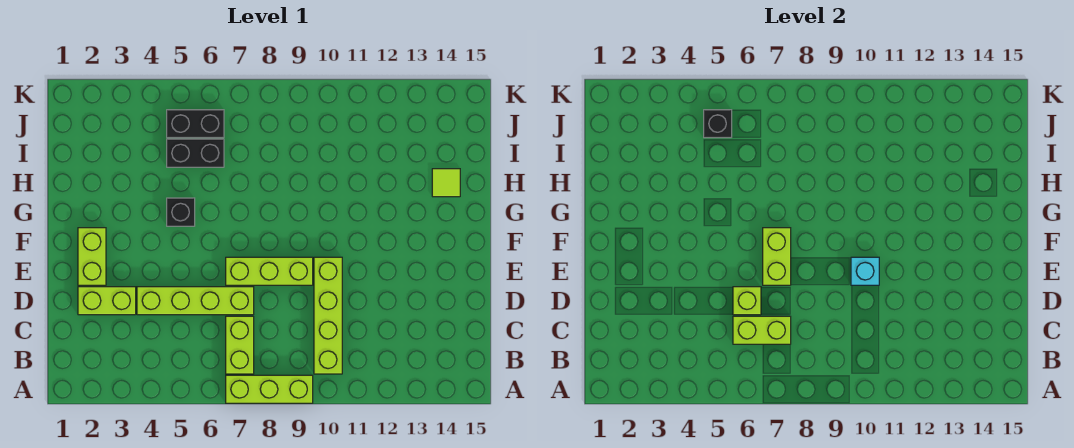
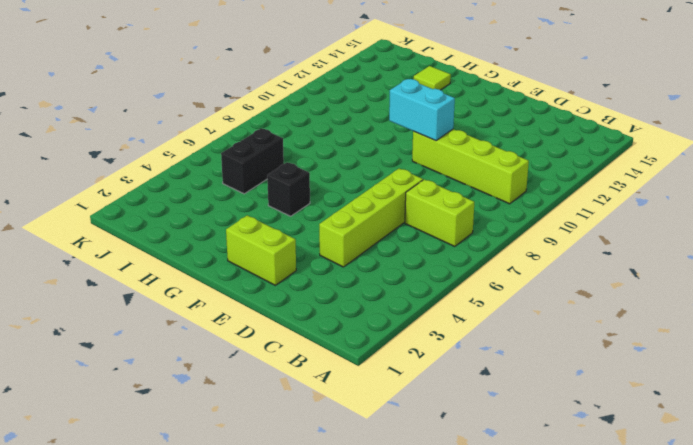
cyan brick E10:F10 level 2 -> cyan brick E10 level 2
none -> lime brick A7:A9 level 1
none -> lime brick D2:D3 level 1
none -> lime brick E7:E9 level 1

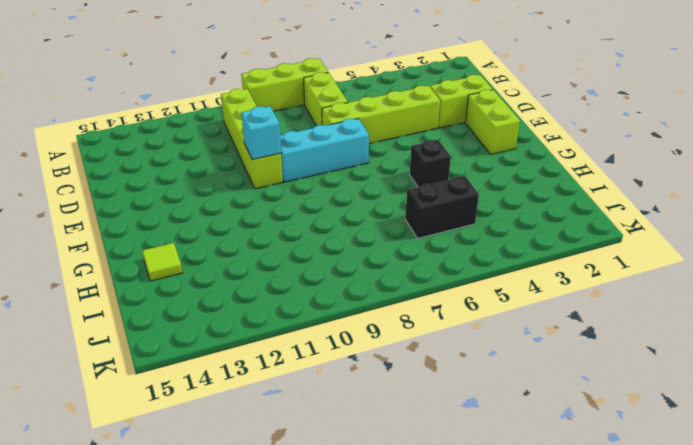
cyan brick E7:E9 level 1 -> lime brick E7:E9 level 1
none -> black brick J5:J6 level 1
none -> lime brick C6:C7 level 2
none -> lime brick D6 level 2

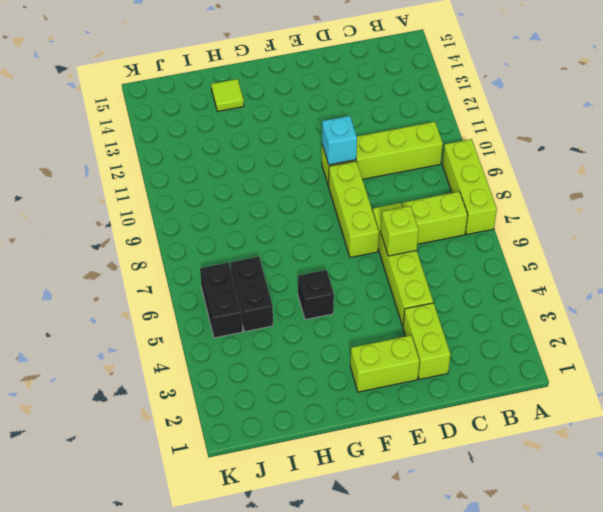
none -> lime brick C6:C7 level 2
none -> lime brick E7:F7 level 2
none -> black brick J5 level 2

